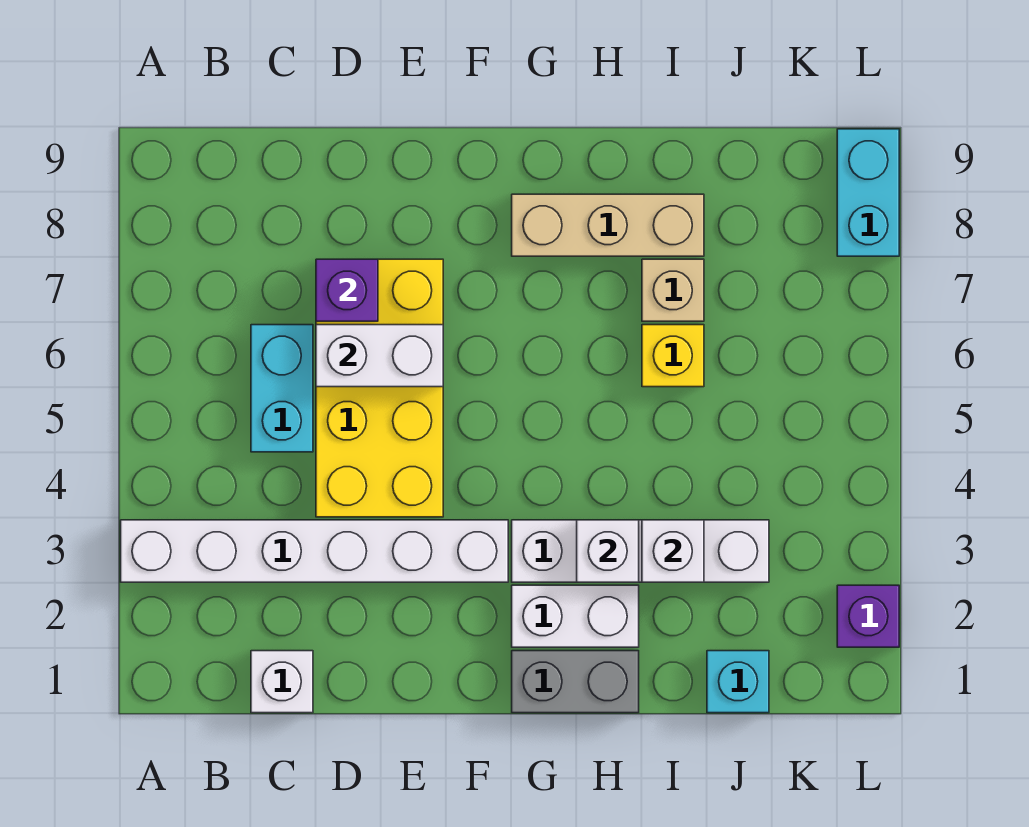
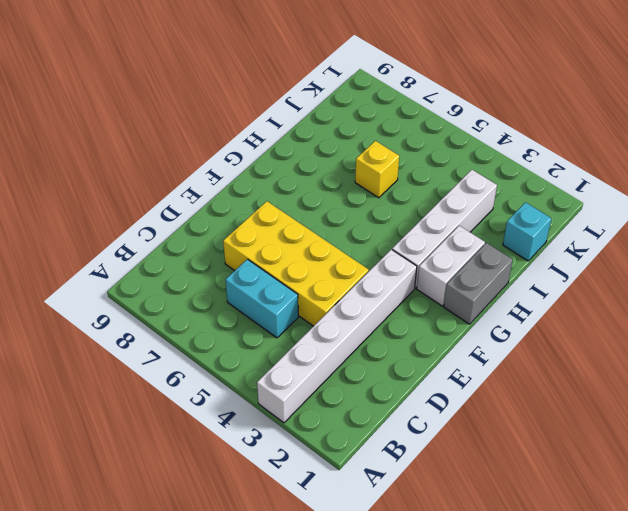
none -> white brick C1 level 1
none -> tan brick G8:I8 level 1
none -> tan brick I7 level 1

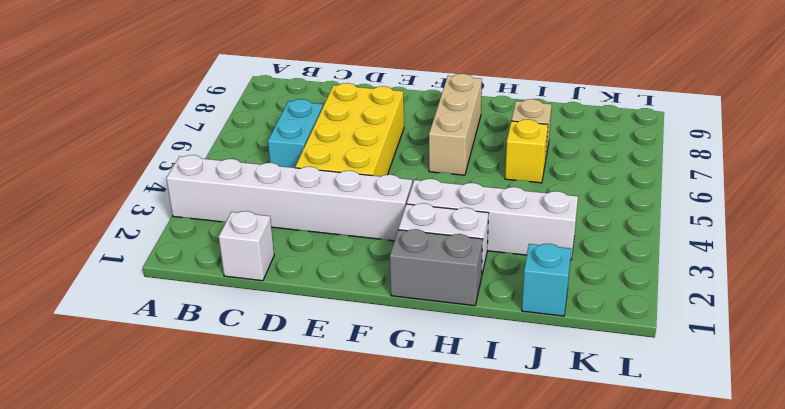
tan brick G6:G8 level 1 -> tan brick G8:I8 level 1
none -> purple brick L2 level 1
none -> cyan brick L8:L9 level 1
none -> white brick D6:E6 level 2

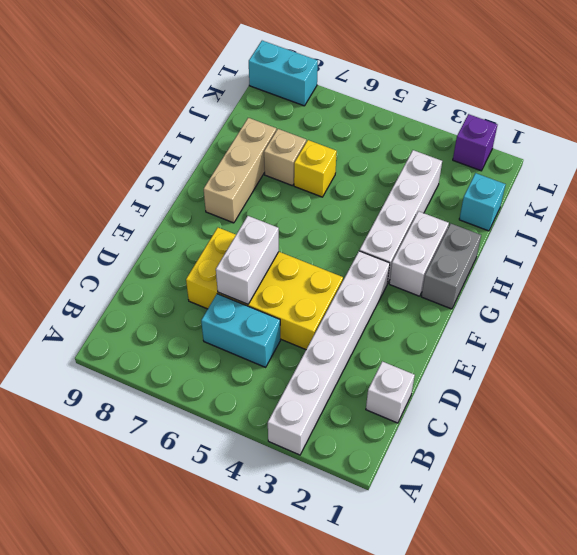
none -> purple brick D7 level 2
none -> white brick H3 level 2
none -> white brick I3 level 2

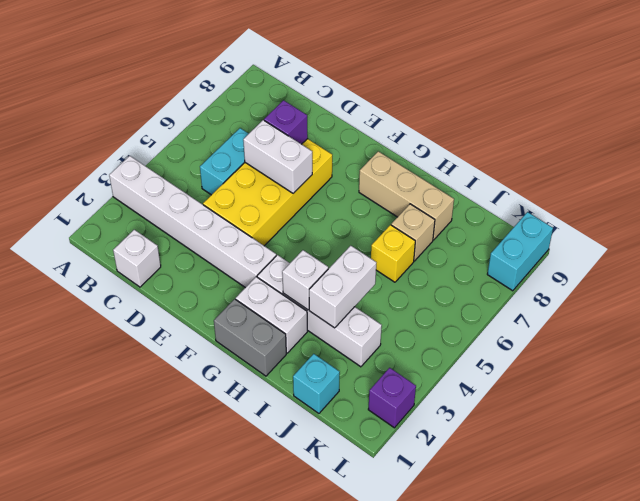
white brick I3:I4 level 2 -> white brick I3 level 2

